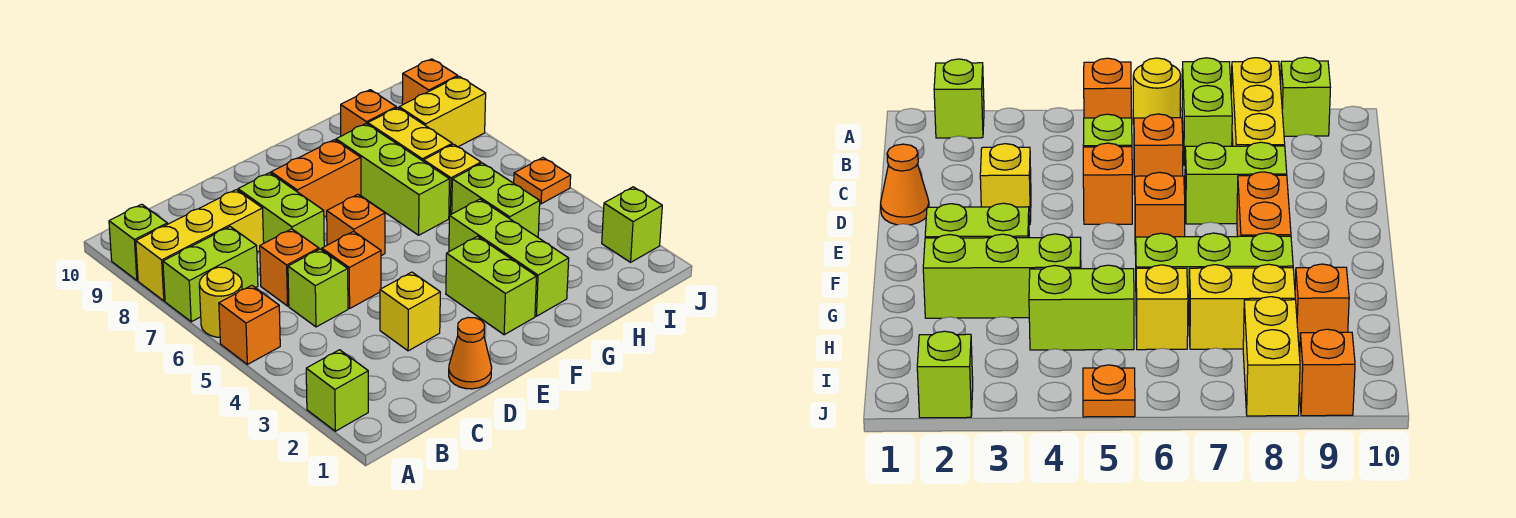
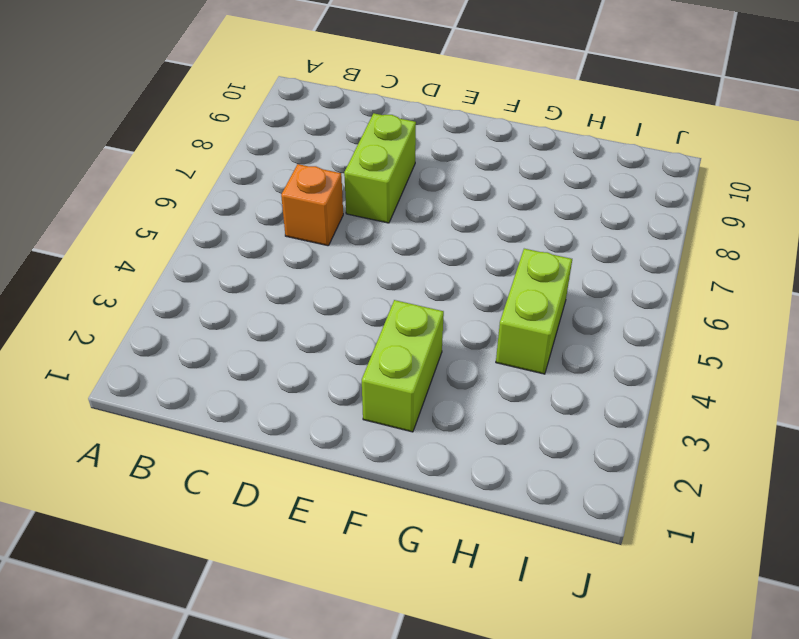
none -> lime brick A2 level 1
none -> orange brick A5 level 1
none -> yellow round brick A6 level 1

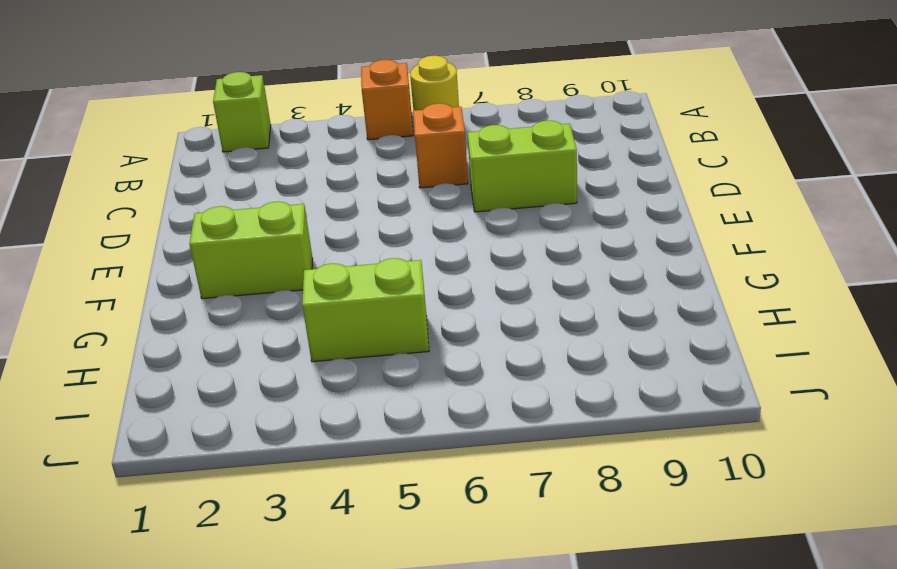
none -> lime brick A7:B7 level 1
none -> yellow brick A8:C8 level 1
none -> lime brick A9 level 1

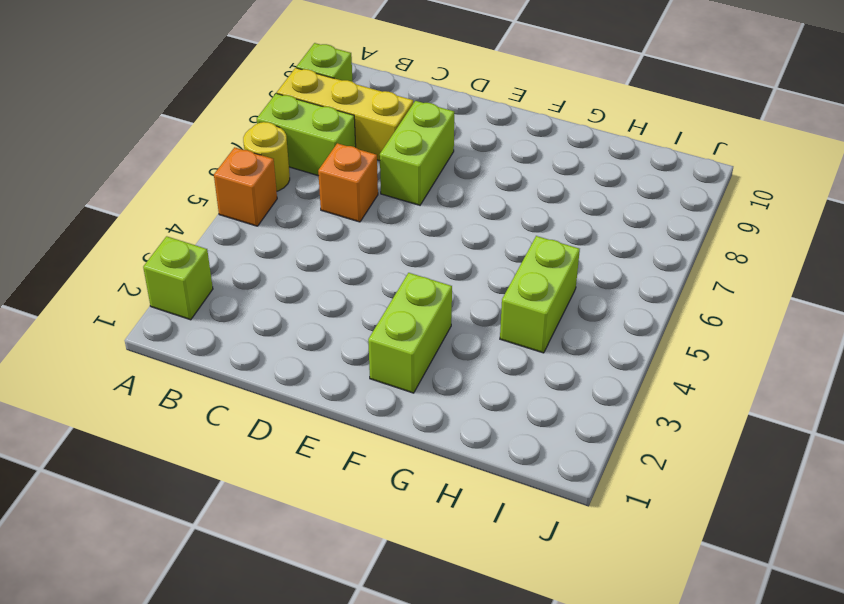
none -> lime brick C5 level 1
none -> orange cone D1 level 1
none -> yellow brick D3 level 1

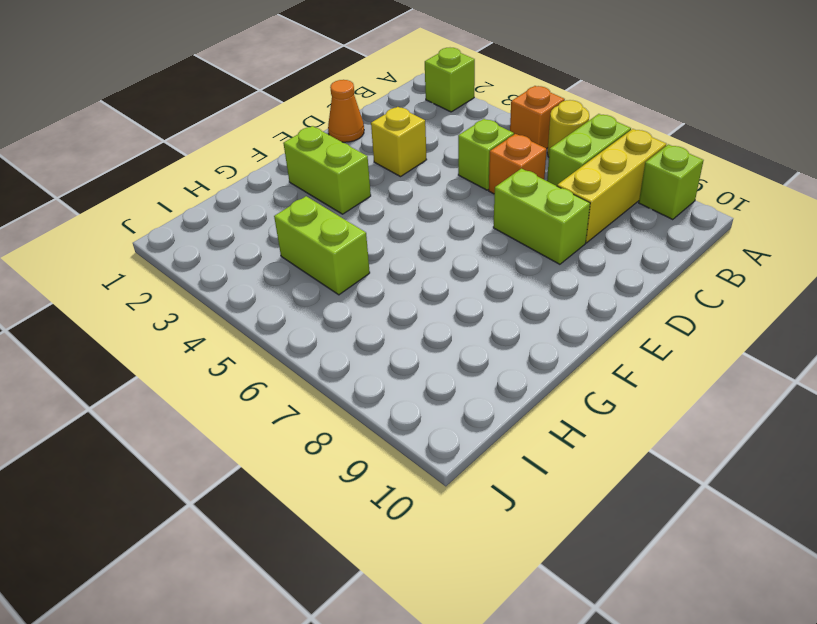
none -> orange brick D5 level 1
none -> orange brick E6 level 1
none -> orange brick E8:F8 level 1

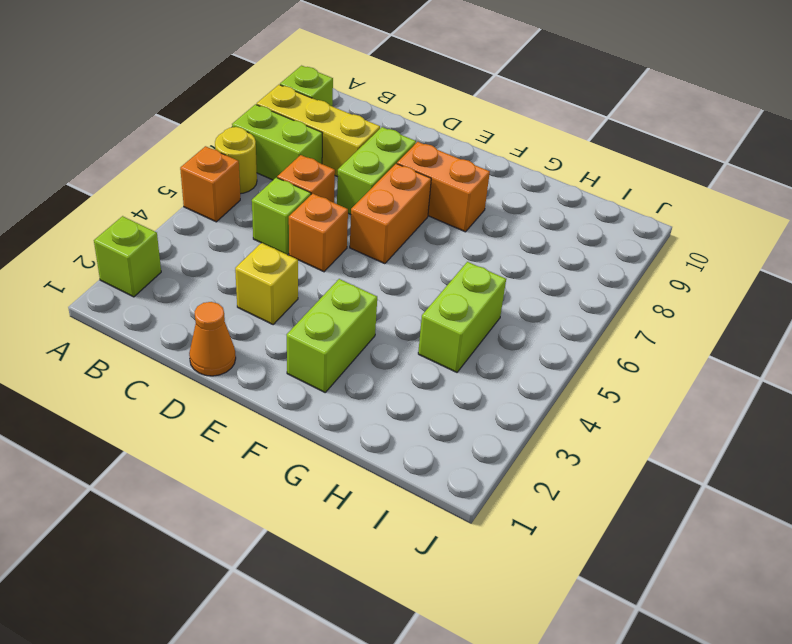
orange brick E6:E7 level 1 -> orange brick E6 level 1
none -> lime brick G2:G4 level 1
none -> lime brick G6:G8 level 1
none -> yellow brick H6 level 1

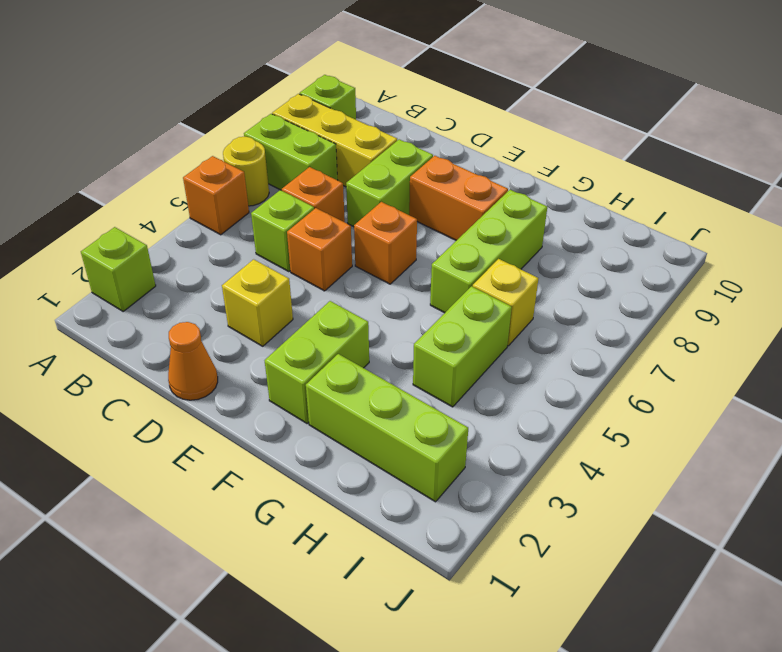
lime brick G2:I2 level 1 -> lime brick G2:G4 level 1
none -> yellow brick H7:H8 level 1
none -> orange brick H9 level 1
none -> yellow brick I8:J8 level 1

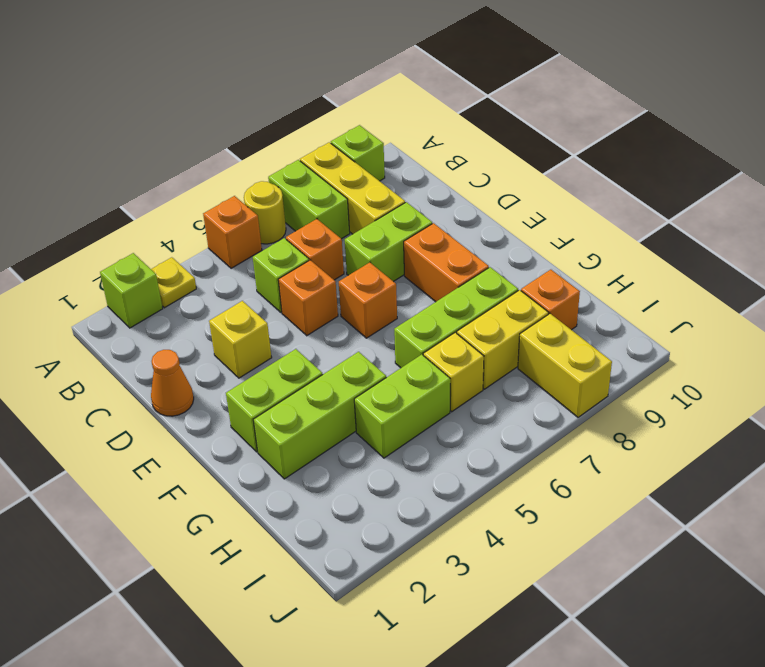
yellow plate A3 level 1 -> none
none -> lime brick J2 level 1
none -> orange plate J5 level 1
none -> orange brick J9 level 1

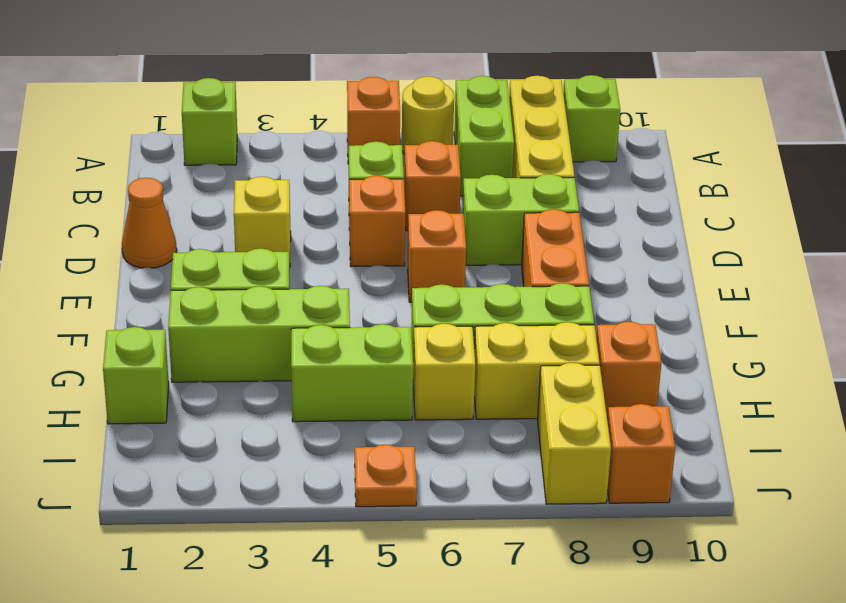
lime brick H1 level 1 -> lime brick J2 level 1

